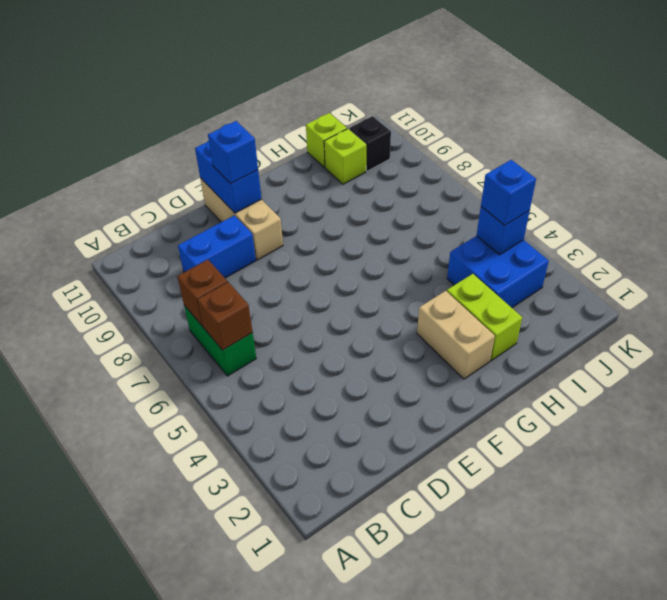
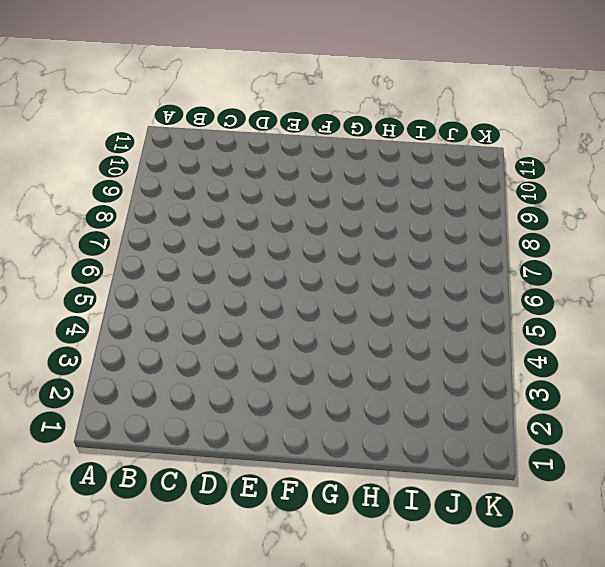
none -> green brick B6:B7 level 1
none -> blue brick C9:D9 level 1
none -> tan brick E9:E11 level 1

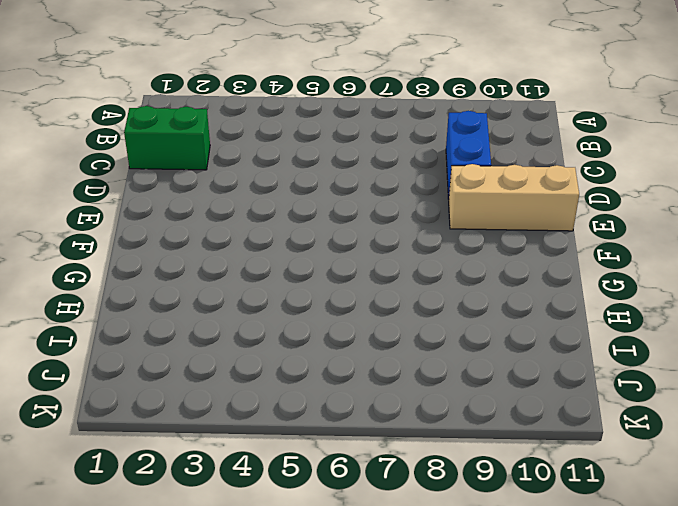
green brick C1:C2 level 1 -> green brick B6:B7 level 1
none -> tan brick G2:G3 level 1
none -> lime brick H2:H3 level 1
none -> blue brick I3:J4 level 1

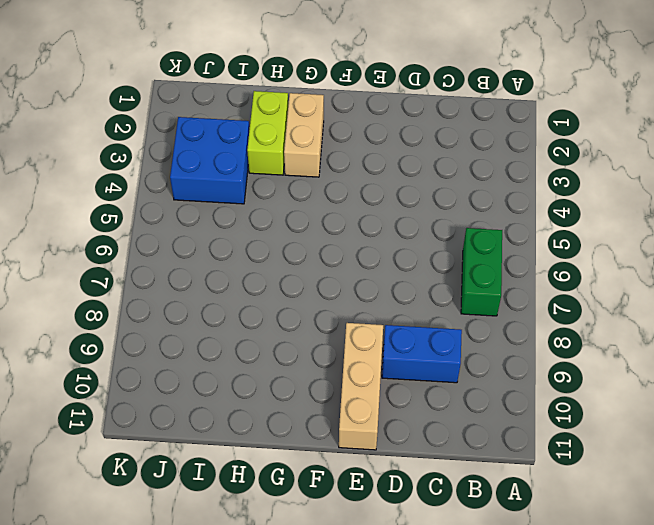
none -> lime brick I10 level 1
none -> lime brick I11 level 1
none -> black brick J10 level 1

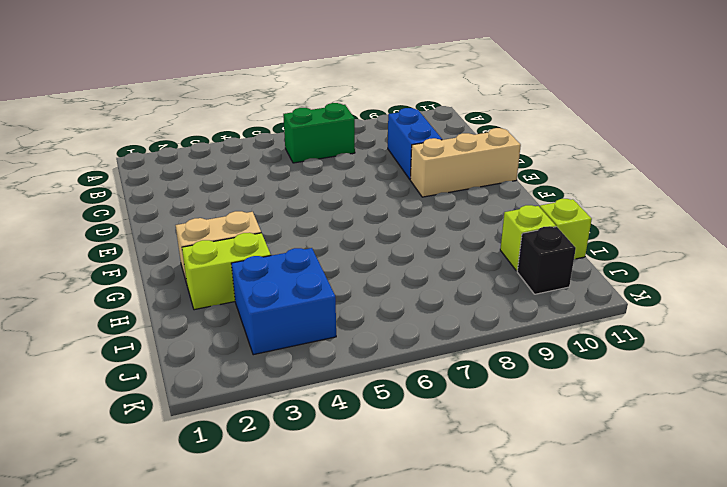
none -> brown brick B6 level 2
none -> brown brick B7 level 2
none -> blue brick E10:E11 level 2

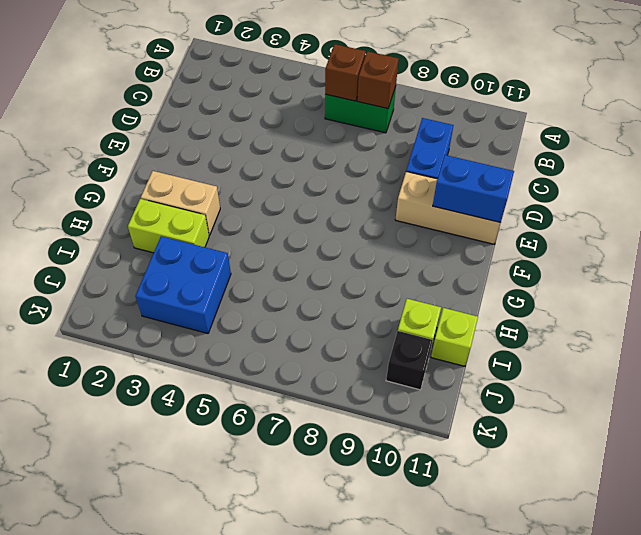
none -> blue brick J4 level 2
none -> blue brick E10 level 3
none -> blue brick J4 level 3

